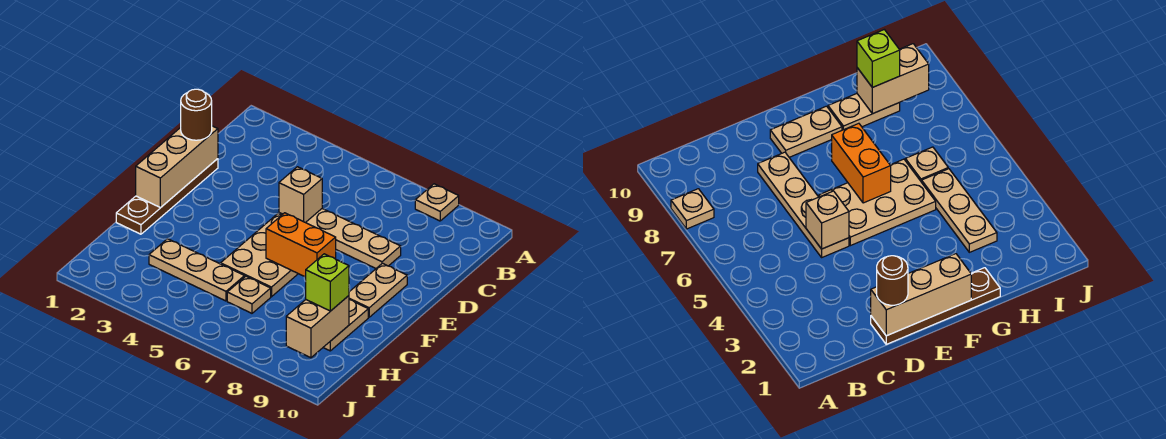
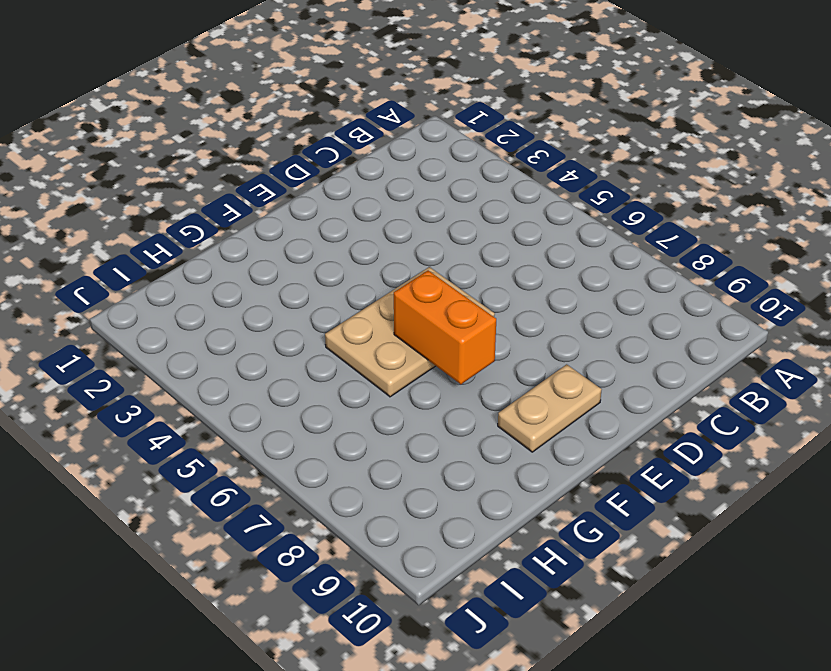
none -> tan plate A8 level 1
none -> brown plate D1:G1 level 1
none -> tan plate D5:D8 level 1

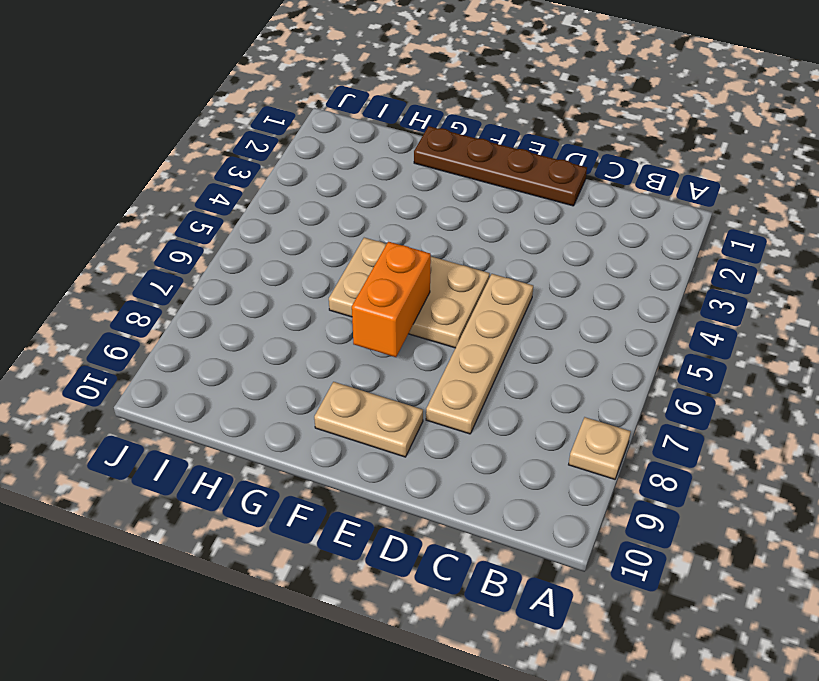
none -> tan plate G9:H9 level 1
none -> tan plate H3:H5 level 1
none -> tan plate H6 level 1

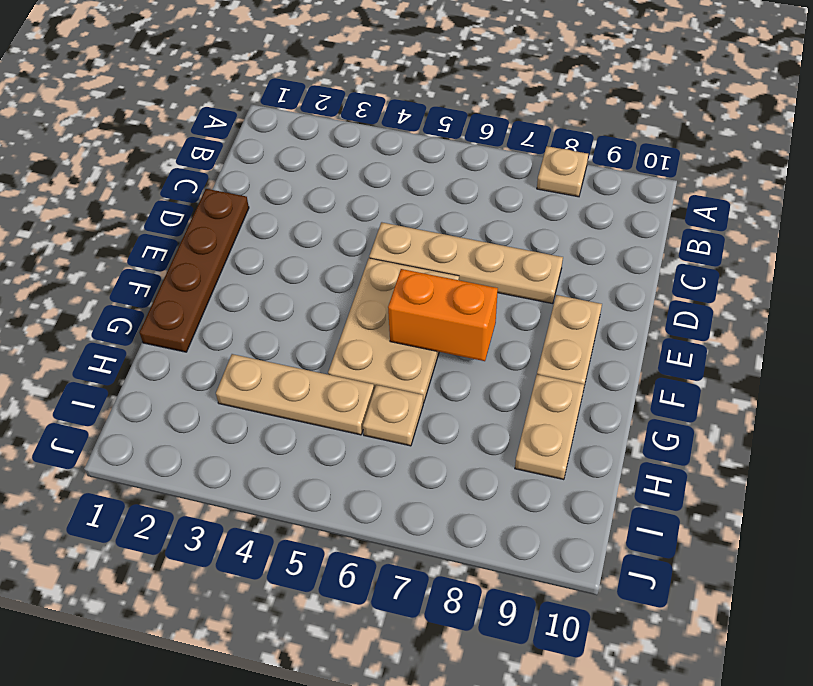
none -> tan brick D1:F1 level 2
none -> tan brick D5 level 2
none -> tan brick H9:I9 level 2

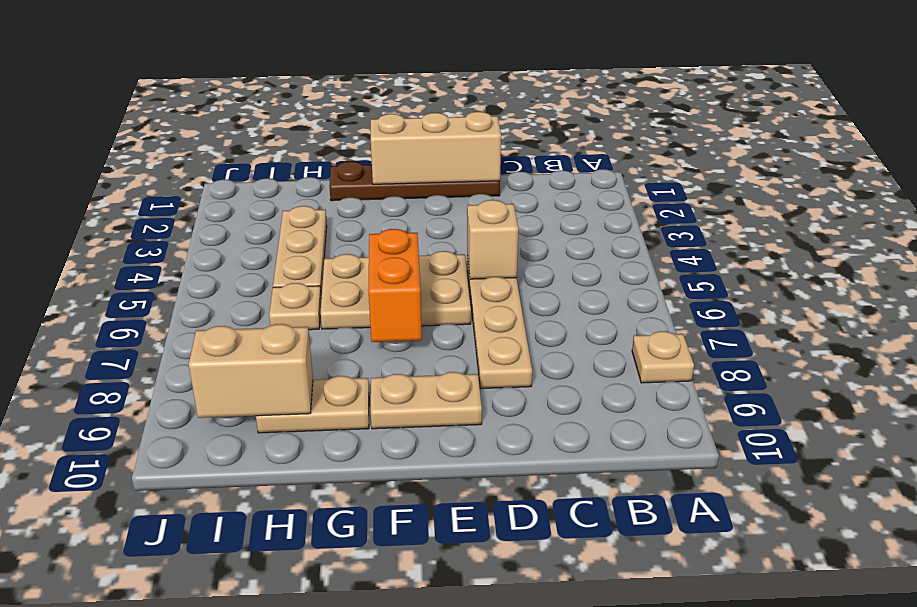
none -> brown round brick D1 level 3
none -> lime brick H9 level 3

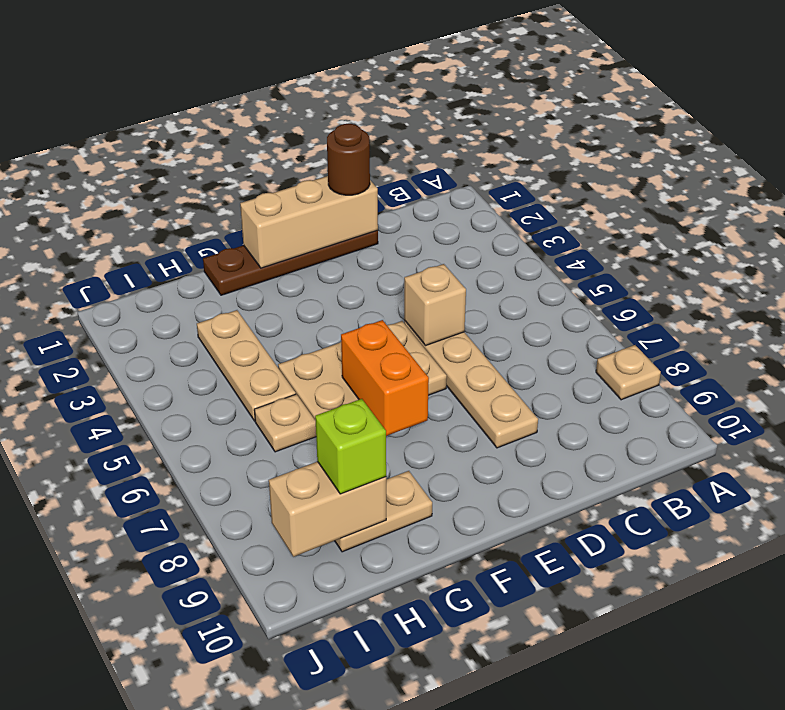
none -> tan plate E9:F9 level 1

